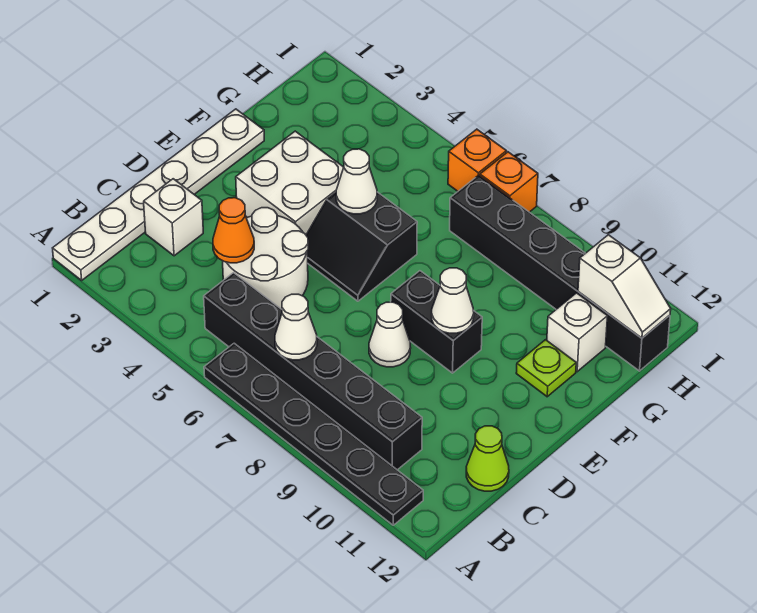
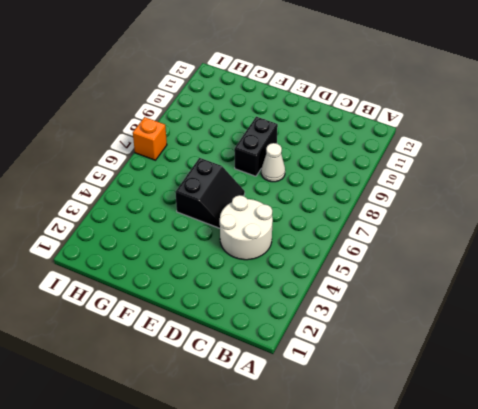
none -> white plate A1:F1 level 1
none -> black plate A6:A11 level 1
none -> black brick B5:B10 level 1

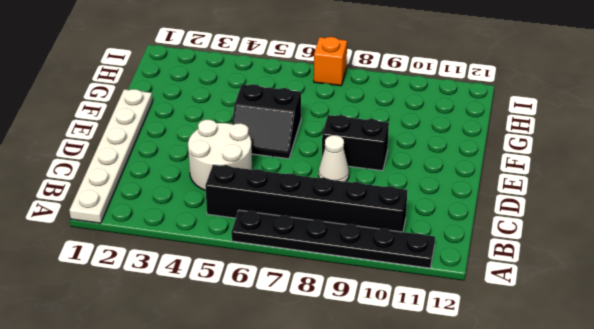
none -> white brick C2 level 1
none -> lime cone C12 level 1
none -> white brick E3:F4 level 1

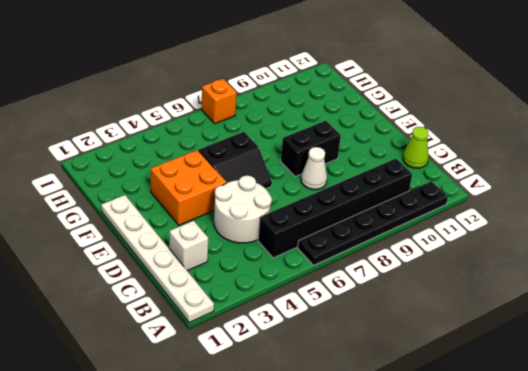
orange brick E3:F4 level 1 -> white brick E3:F4 level 1
none -> lime plate F11 level 1
none -> white brick G11 level 1
none -> black brick H7:H12 level 1

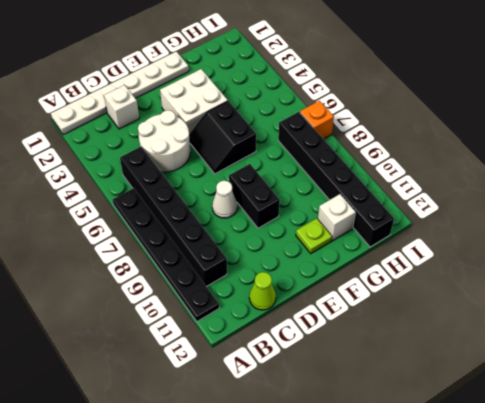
none -> orange brick I6 level 1
none -> white cone B7 level 2
none -> orange cone C4 level 2

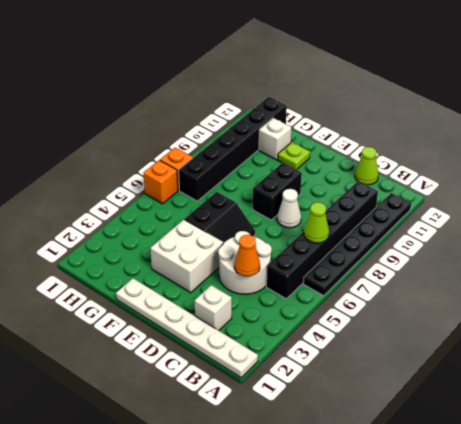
lime cone B7 level 2 -> white cone B7 level 2
none -> white cone E9 level 2
none -> white cone F5 level 2
none -> white slope H11:H12 level 2 top 11

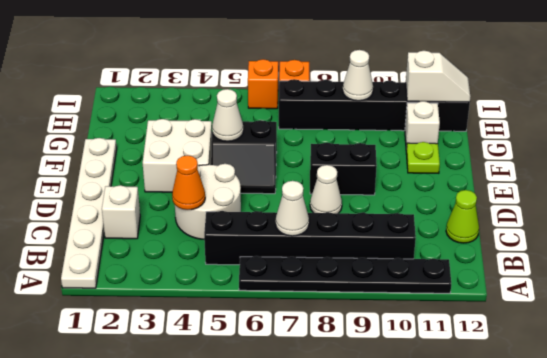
white cone H9 level 2 -> white cone E9 level 2

